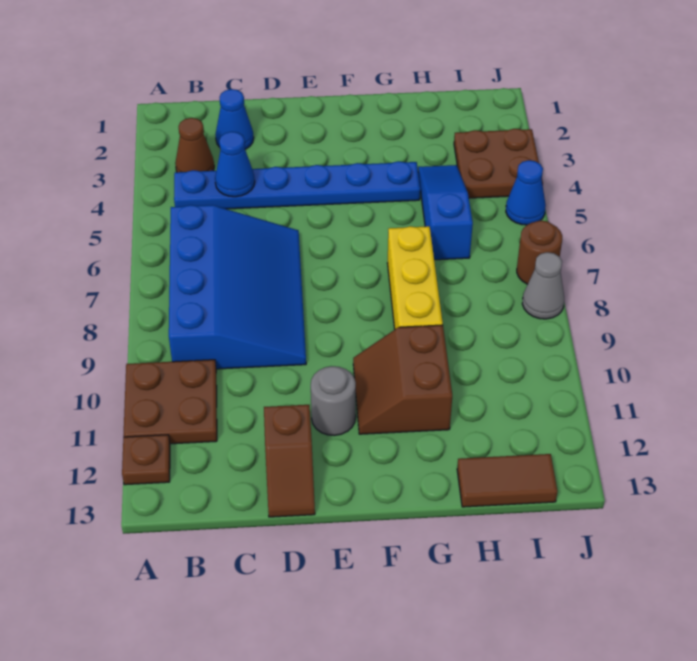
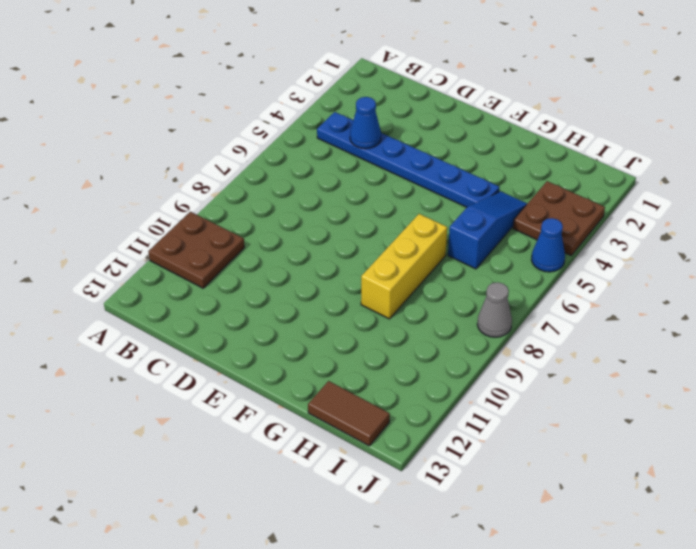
none -> brown plate A12 level 1
none -> brown cone B3 level 1
none -> blue slope B6:D9 level 1 top B

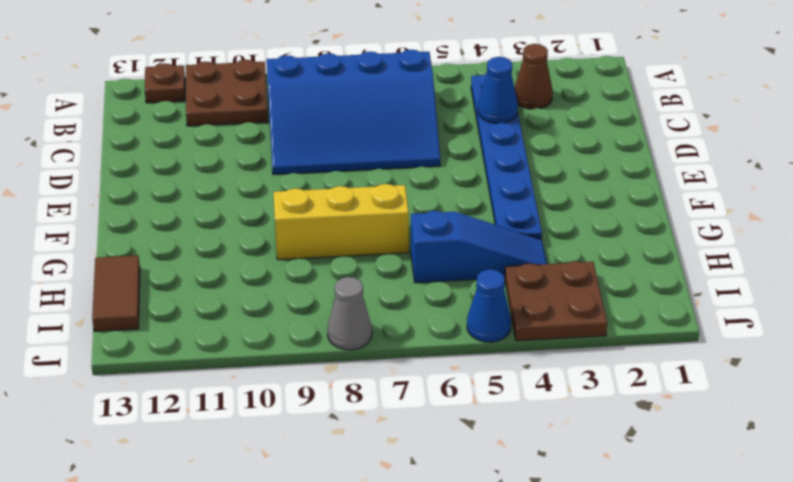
none -> blue cone C2 level 1
none -> brown slope D12:D13 level 1 top 12
none -> grey round brick E11 level 1

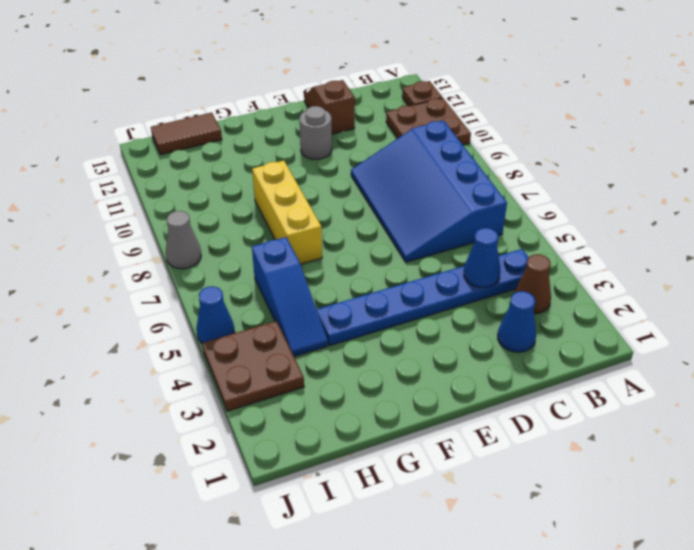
none -> brown slope F10:G11 level 1 top G
none -> brown round brick J7 level 1

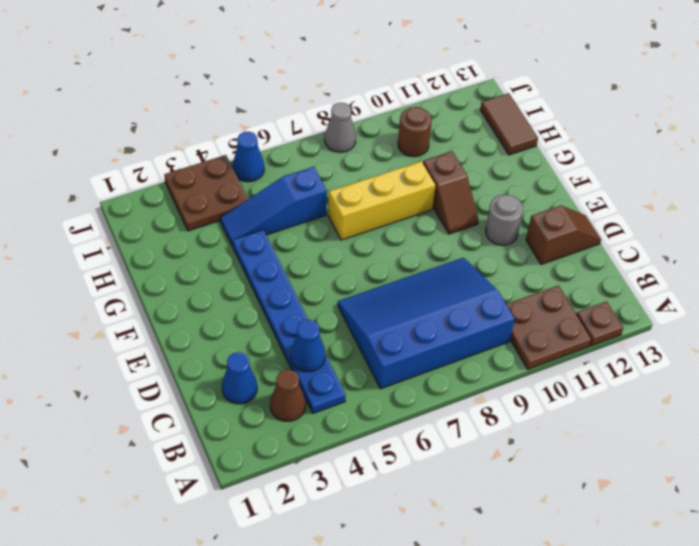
brown slope F10:G10 level 1 top G -> brown slope F10:G11 level 1 top G
brown round brick I10 level 1 -> brown round brick J7 level 1

